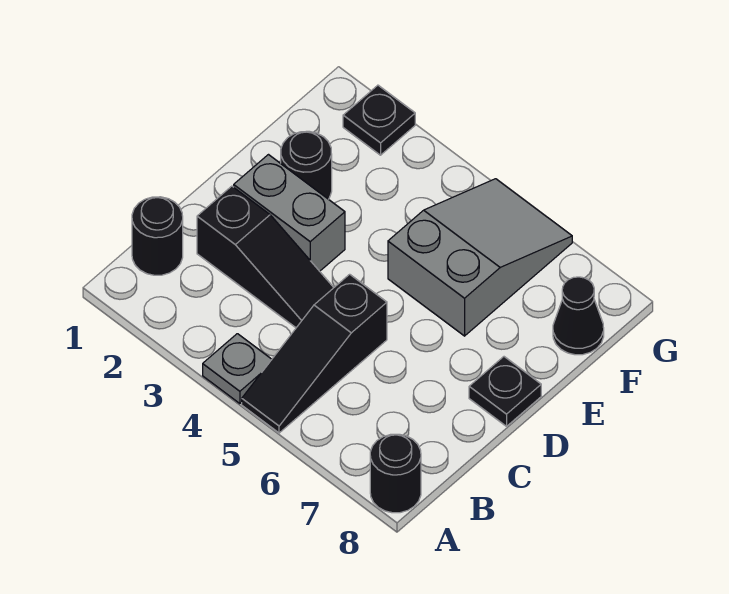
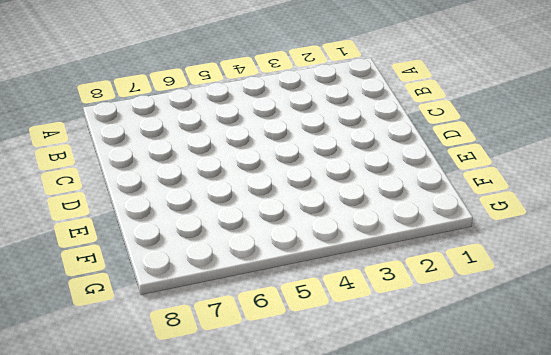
none -> grey plate A4 level 1
none -> black slope A5:C5 level 1 top C

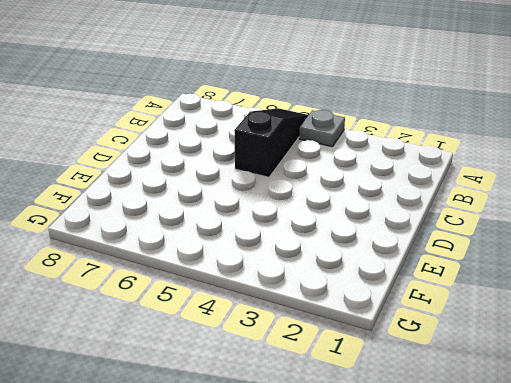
none -> black round brick A8 level 1
none -> black round brick B1 level 1

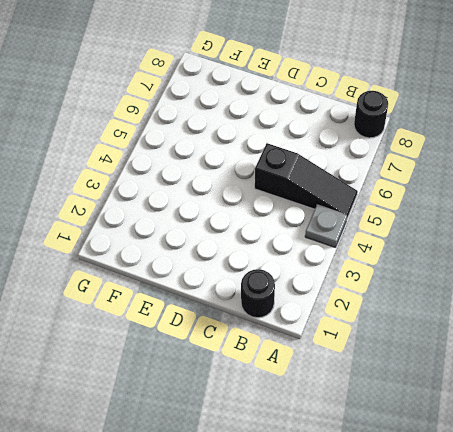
none -> black slope C2:C4 level 1 top 2
none -> grey brick D2:D3 level 1

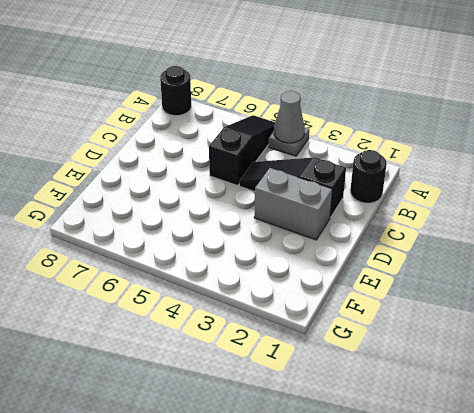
grey cone A4 level 2 -> none
none -> black plate D8 level 1
none -> black round brick E2 level 1

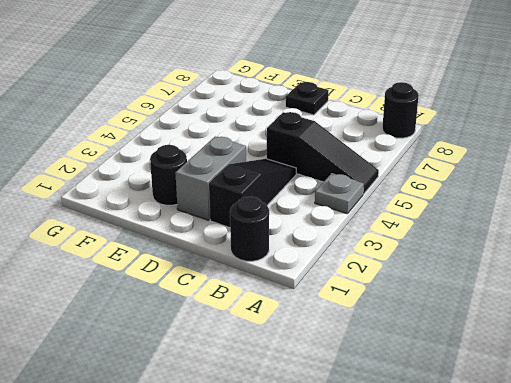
none -> grey slope E5:G6 level 1 top E
none -> black cone F8 level 1

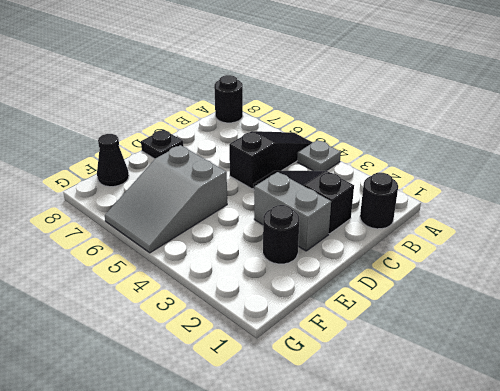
none -> black plate G2 level 1

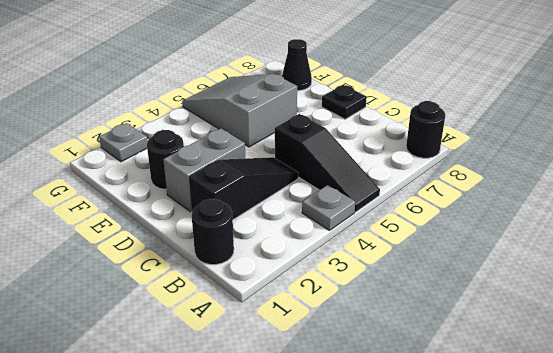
grey plate G2 level 1 -> black plate G2 level 1

